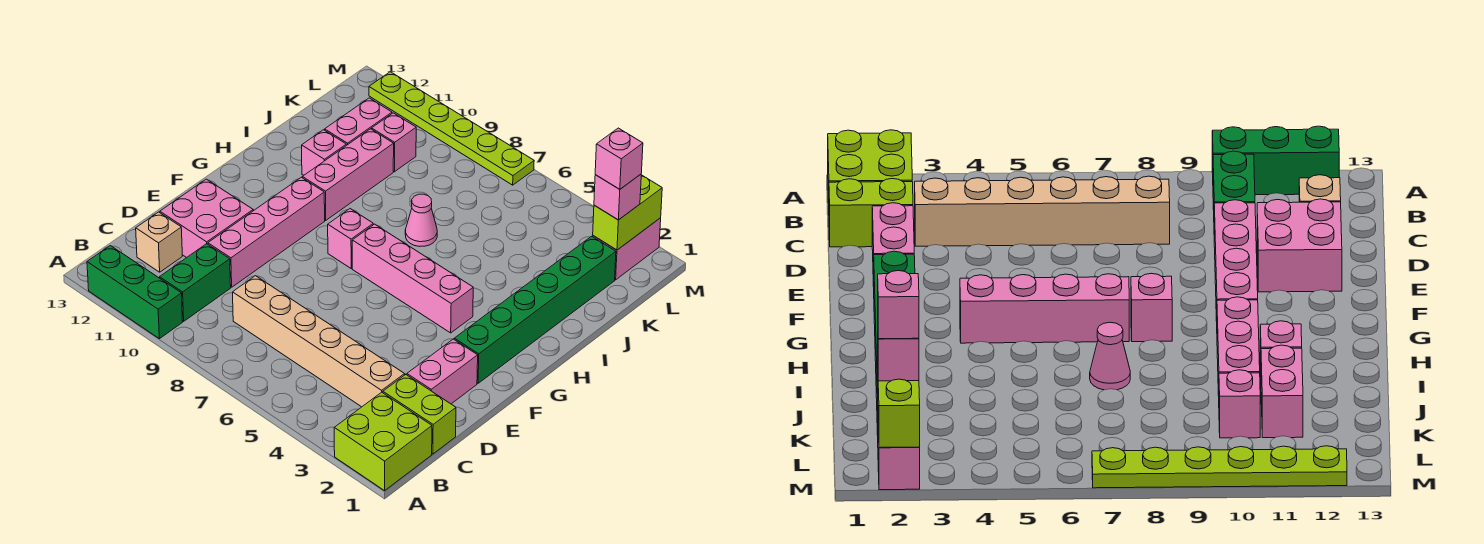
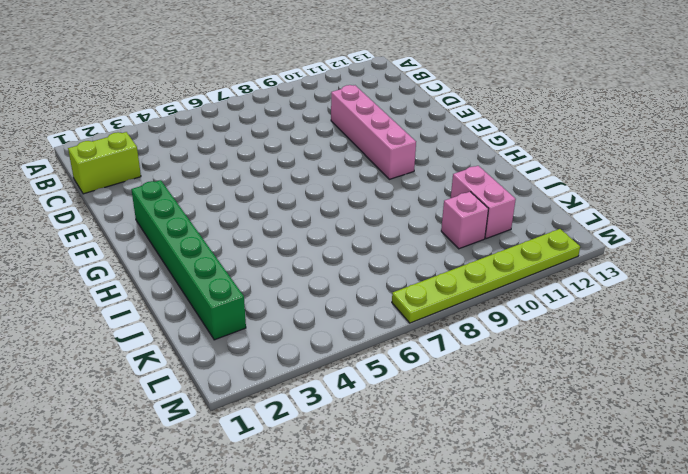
none -> lime brick A1:B2 level 1
none -> green brick A10:A12 level 1
none -> green brick B10:C10 level 1

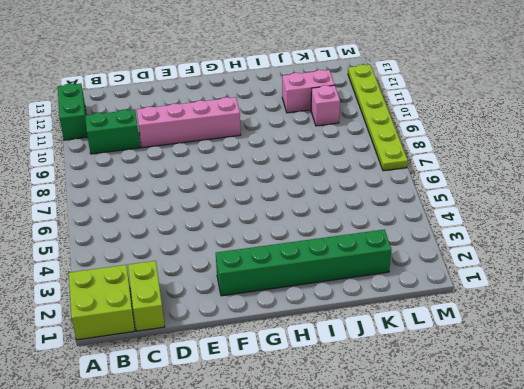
green brick A11:A12 level 1 -> green brick A10:A12 level 1
none -> tan brick C3:C8 level 1
none -> tan brick C12 level 1
none -> pink brick D2:E2 level 1

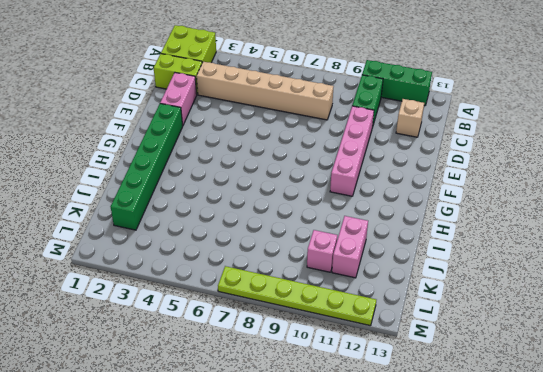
none -> pink brick D11:E12 level 1
none -> pink brick G4:G7 level 1
none -> pink brick G8 level 1

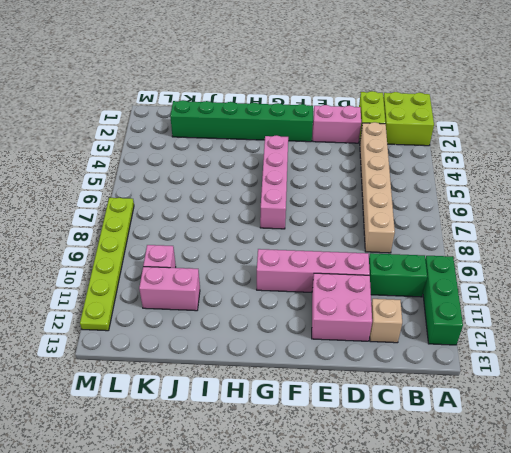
none -> pink brick G8 level 1
none -> pink brick H10:J10 level 1
none -> pink cone I7 level 1

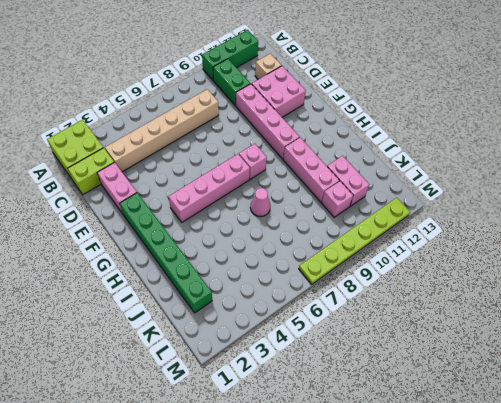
none -> pink brick I11 level 1
none -> pink brick L2:M2 level 1
none -> lime brick L2:M2 level 2

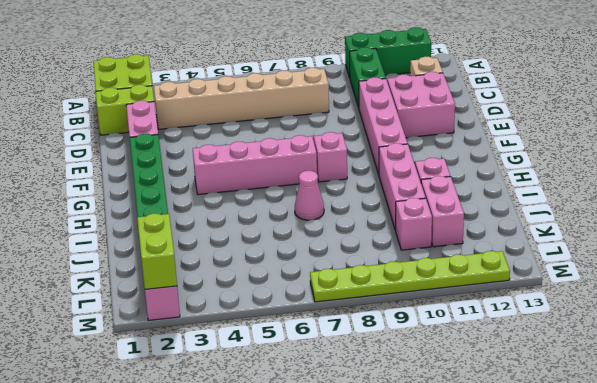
none -> pink brick L2 level 3
none -> pink brick L2 level 4

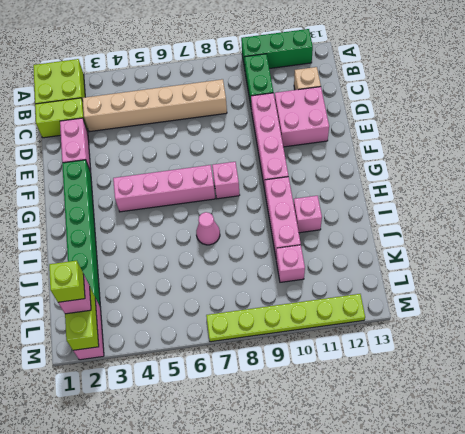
lime brick L2 level 4 -> pink brick L2 level 4
none -> pink brick J11:K11 level 1

